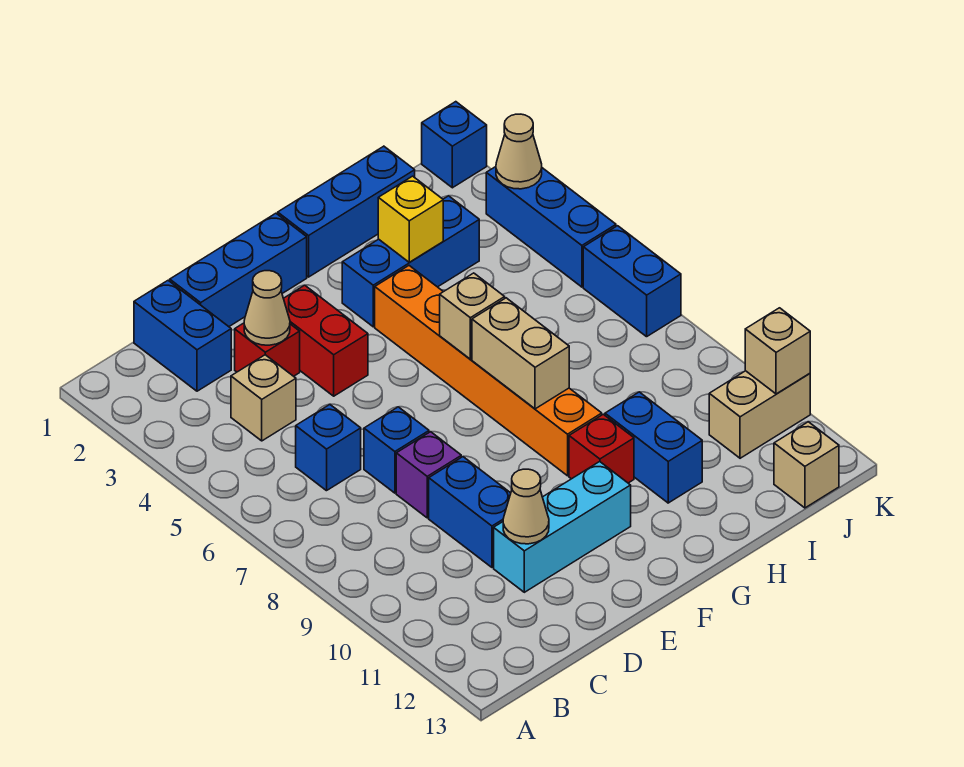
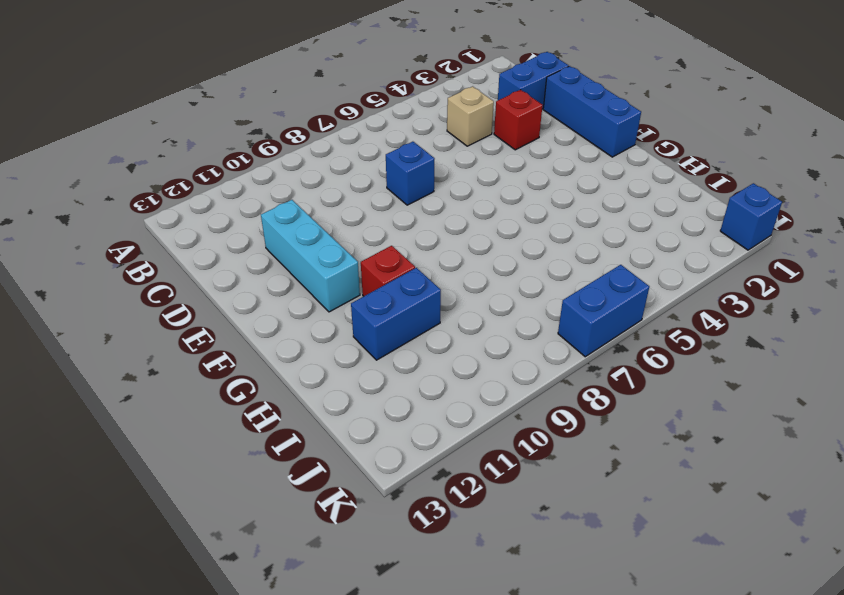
none -> blue brick C6 level 1
none -> purple brick D8 level 1
none -> blue brick D9:D10 level 1

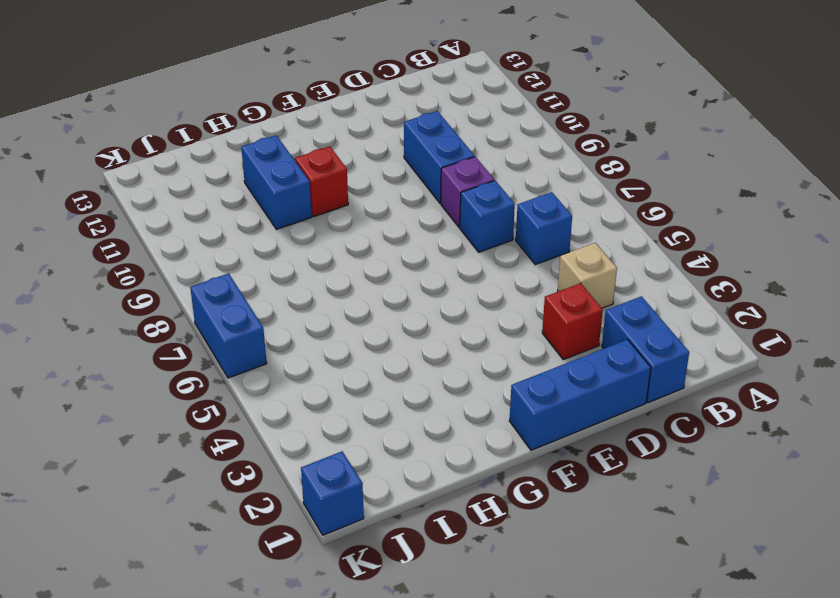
none -> cyan brick D11:F11 level 1
none -> red brick E3:E4 level 1
none -> blue brick G1:I1 level 1

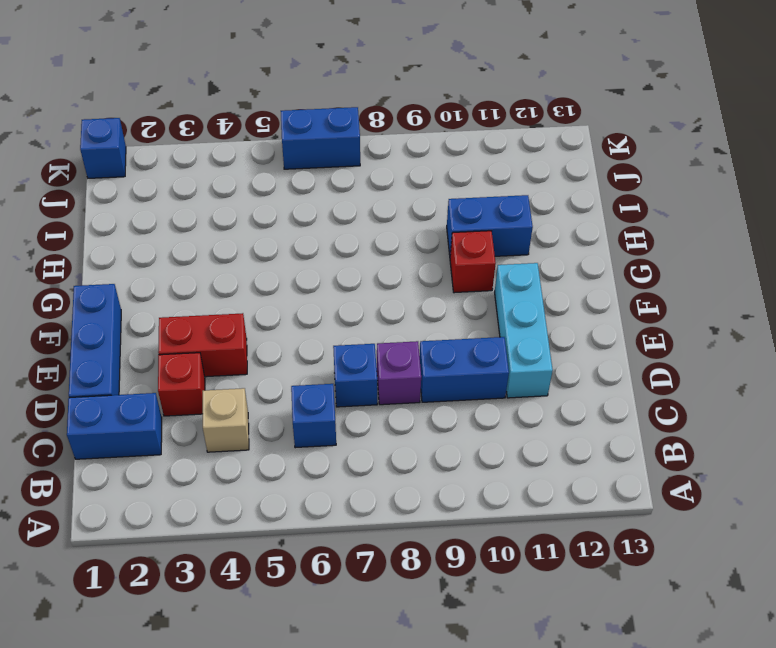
none -> blue brick G1:I1 level 1
none -> blue brick G3:I3 level 1
none -> orange brick G4:G9 level 1

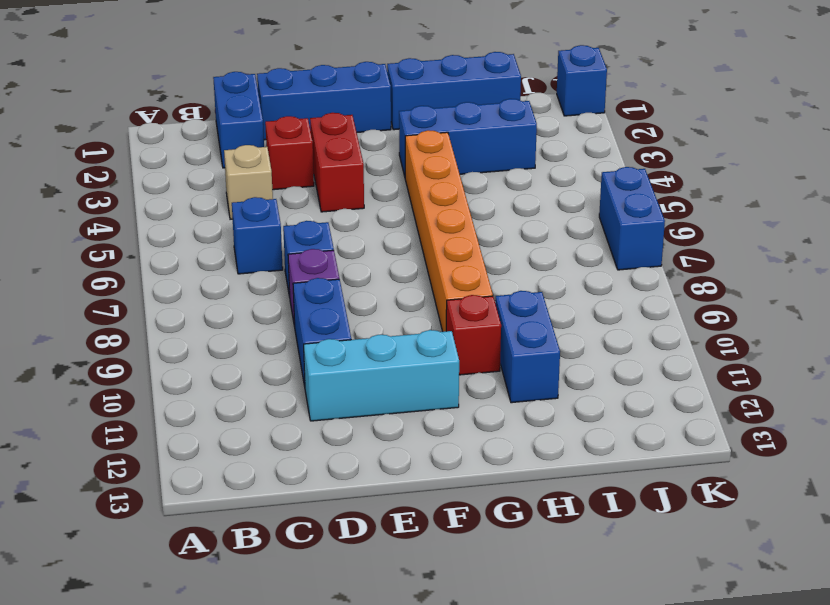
none -> tan brick J11:K11 level 1
none -> tan brick J13 level 1
none -> blue brick K3:K5 level 1

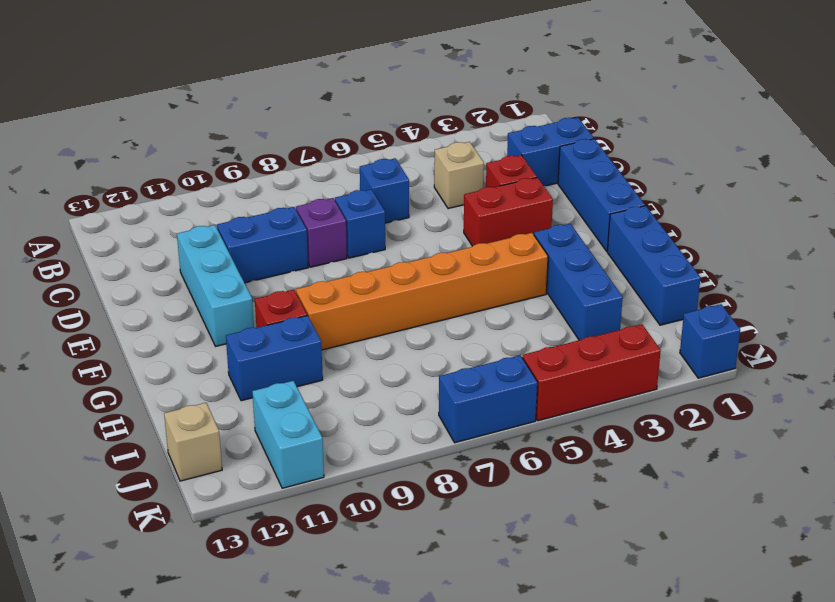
cyan brick J11:K11 level 1 -> tan brick J11:K11 level 1
red brick K3:K5 level 1 -> blue brick K3:K5 level 1
none -> tan cone D3 level 2
none -> tan cone D11 level 2
none -> tan brick G6 level 2

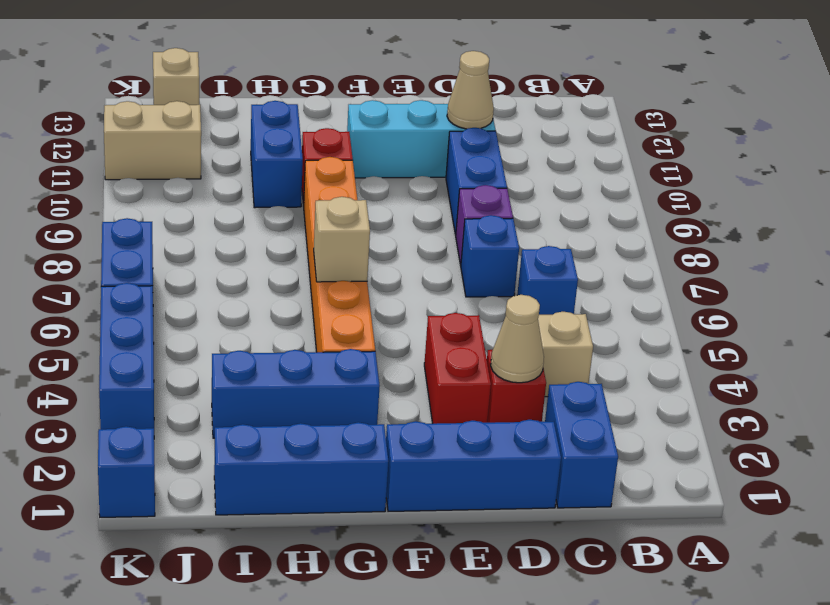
none -> tan brick G7:G8 level 2
none -> yellow brick H3 level 2
none -> tan cone K3 level 2

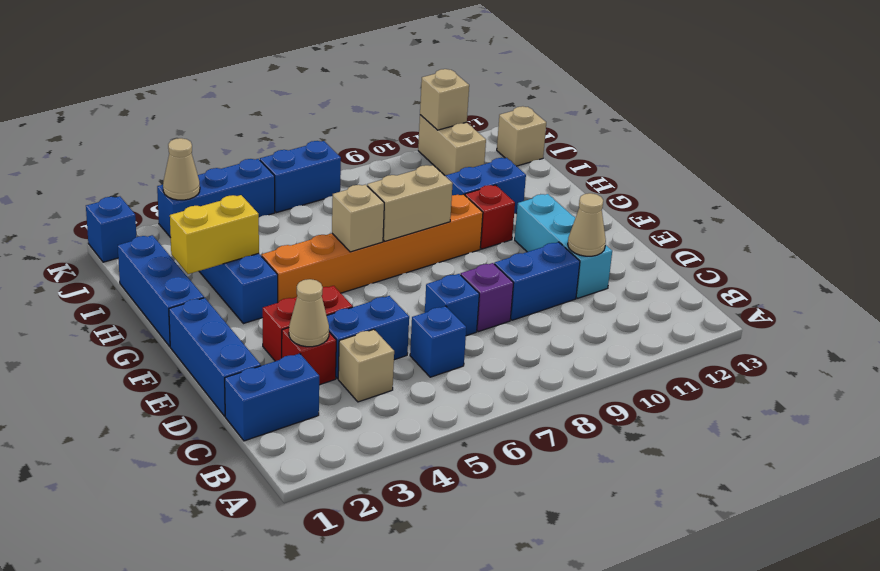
blue brick D4:D5 level 1 -> none
yellow brick H2:H3 level 2 -> yellow brick H3 level 2

